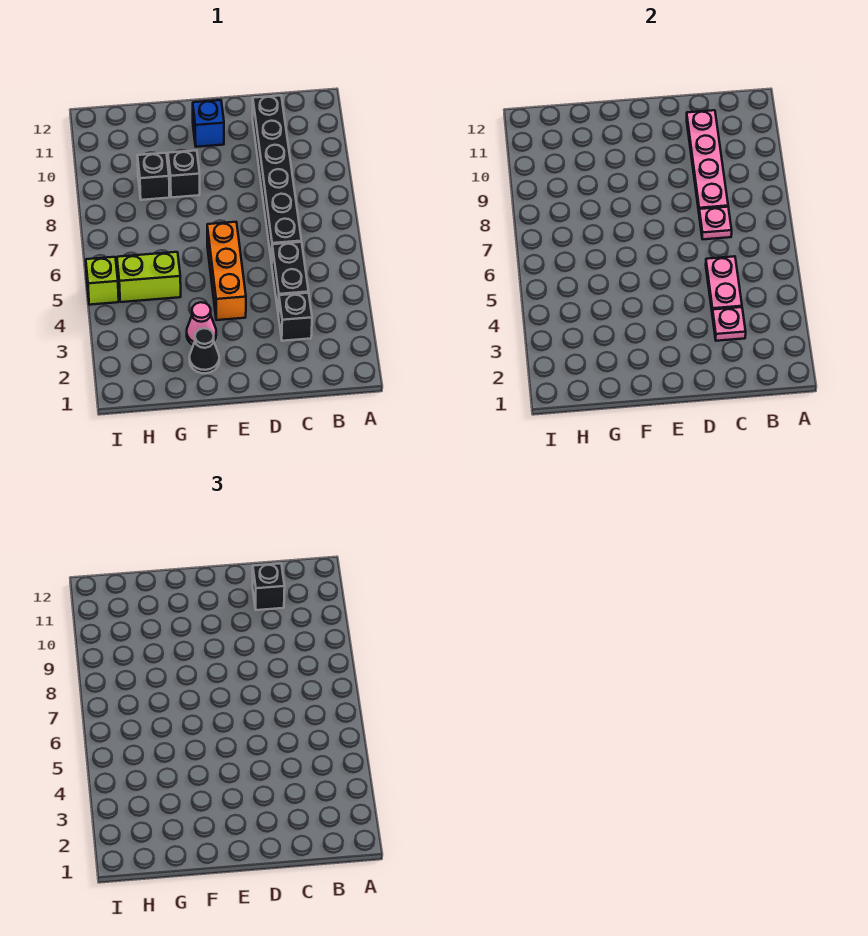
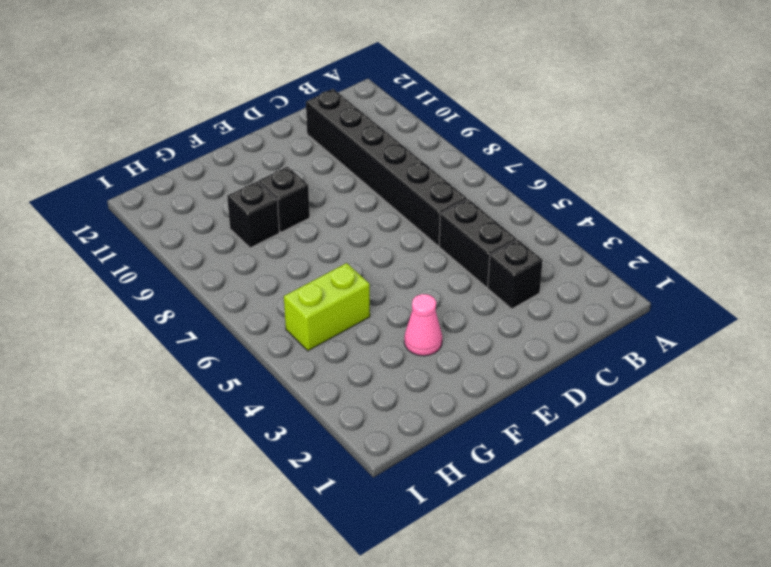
none -> orange brick E4:E6 level 1
none -> blue brick E11 level 1
none -> black cone F2 level 1

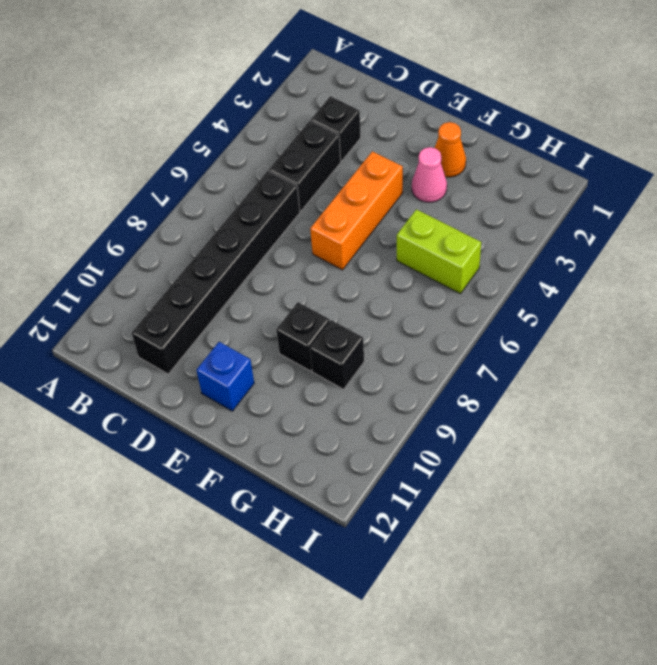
orange cone F2 level 1 -> black cone F2 level 1
none -> lime brick I5 level 1
none -> pink plate C3 level 2
none -> pink plate C4:C5 level 2

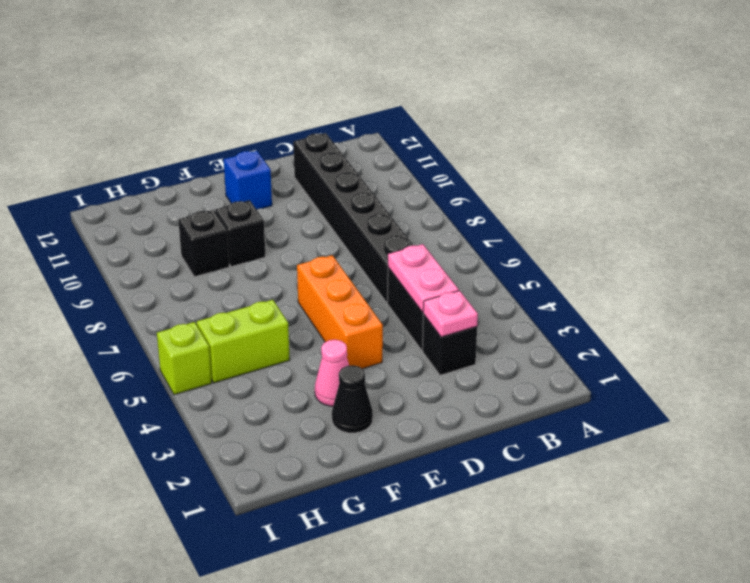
none -> pink plate C7 level 2
none -> pink plate C8:C11 level 2
none -> black brick C11 level 3

